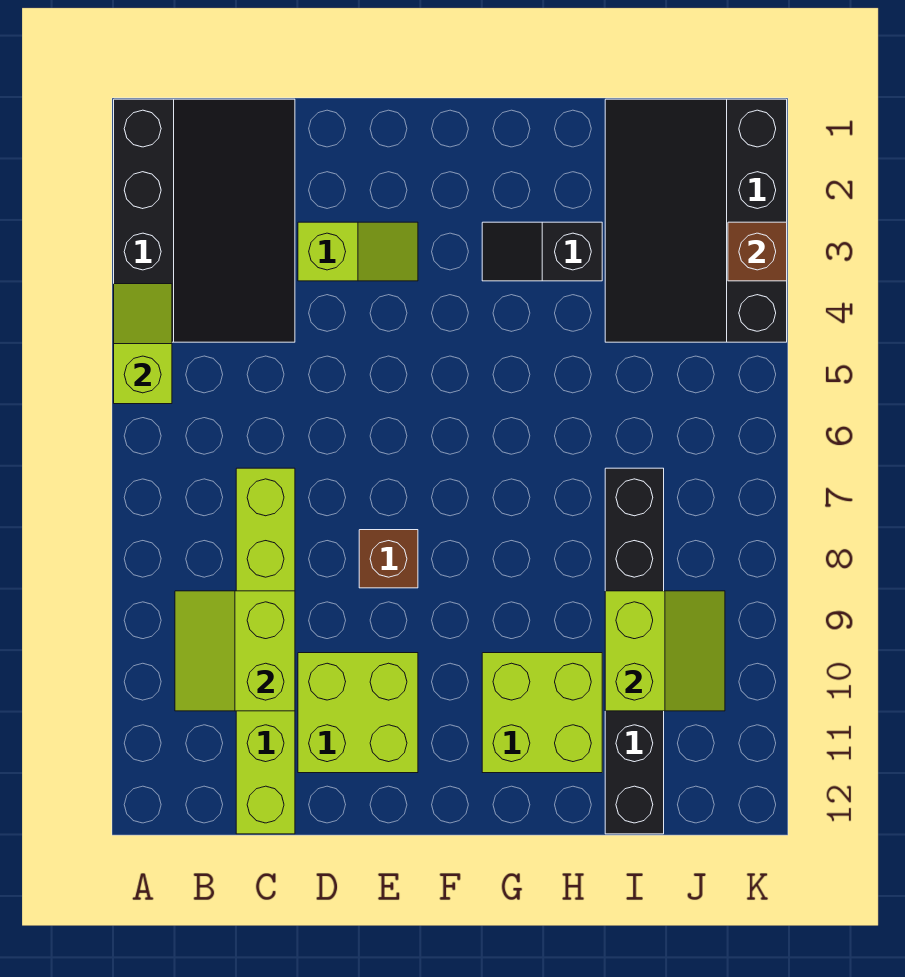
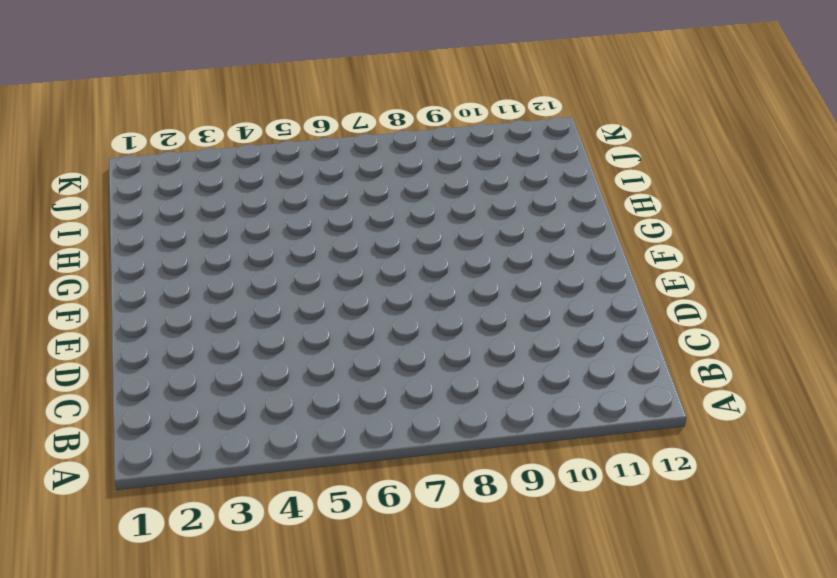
none -> black slope A1:C4 level 1 top A
none -> lime brick C7:C12 level 1
none -> lime slope D3:E3 level 1 top D

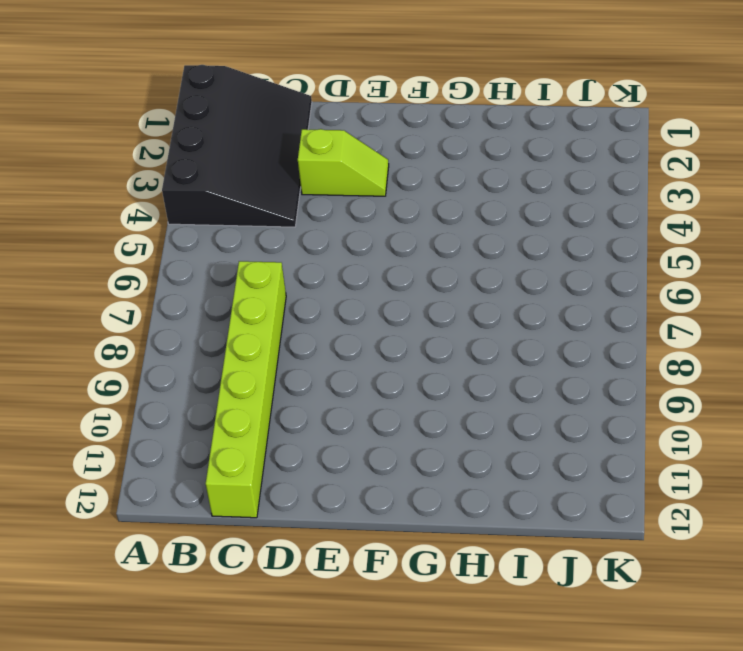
none -> lime brick D10:E11 level 1
none -> brown brick E8 level 1
none -> black slope G3:H3 level 1 top H

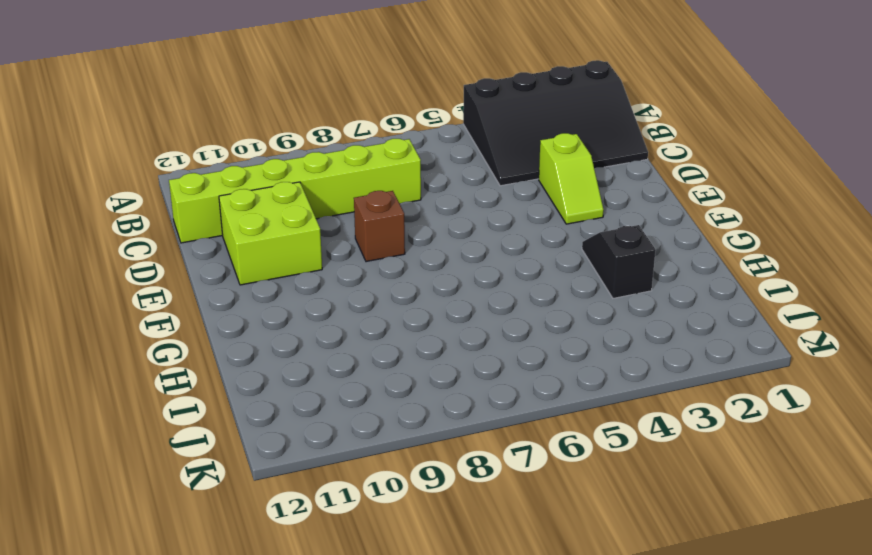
none -> lime brick G10:H11 level 1
none -> black slope I1:K4 level 1 top K
none -> black brick I7:I12 level 1

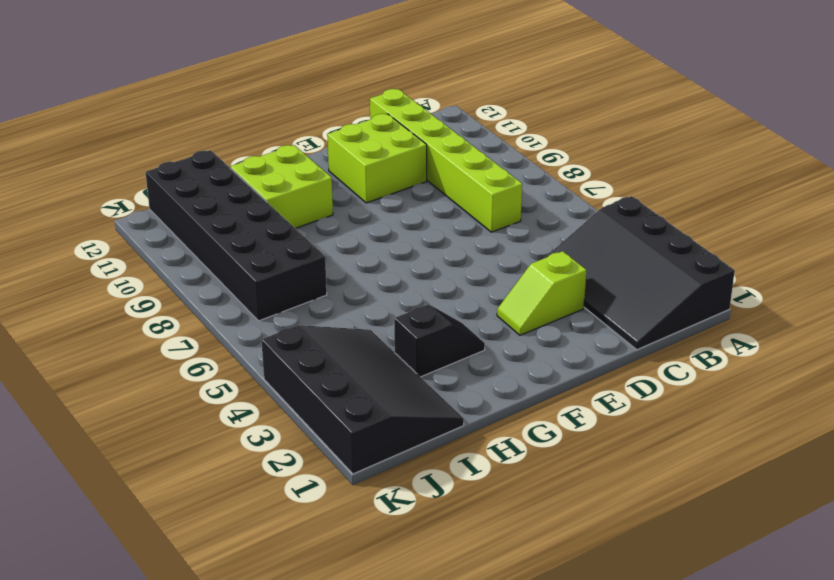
black brick I7:J12 level 1 -> black brick I7:I12 level 1
none -> brown brick E8 level 1
none -> lime slope A4:A5 level 2 top 5
none -> lime slope B9:C10 level 2 top C

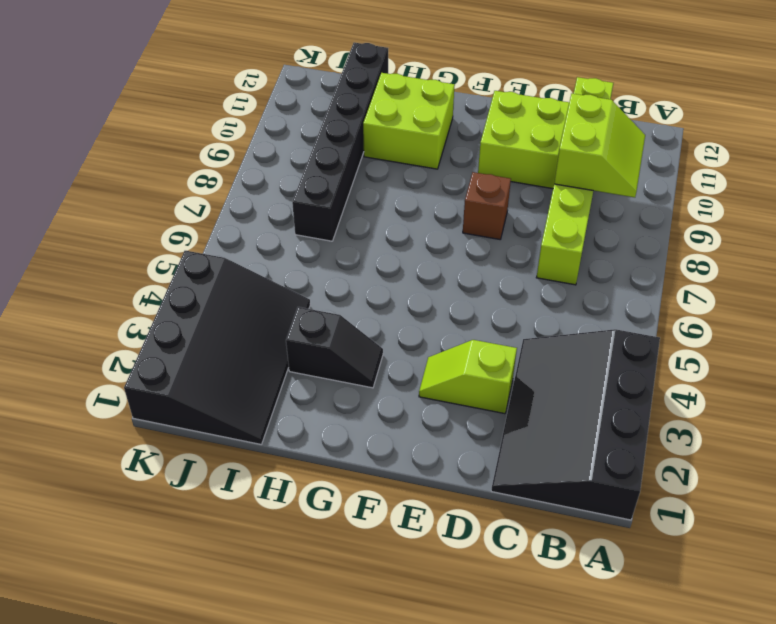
none -> lime slope A4:A5 level 2 top 5
none -> lime slope I9:J10 level 2 top I
none -> brown brick K3 level 2

